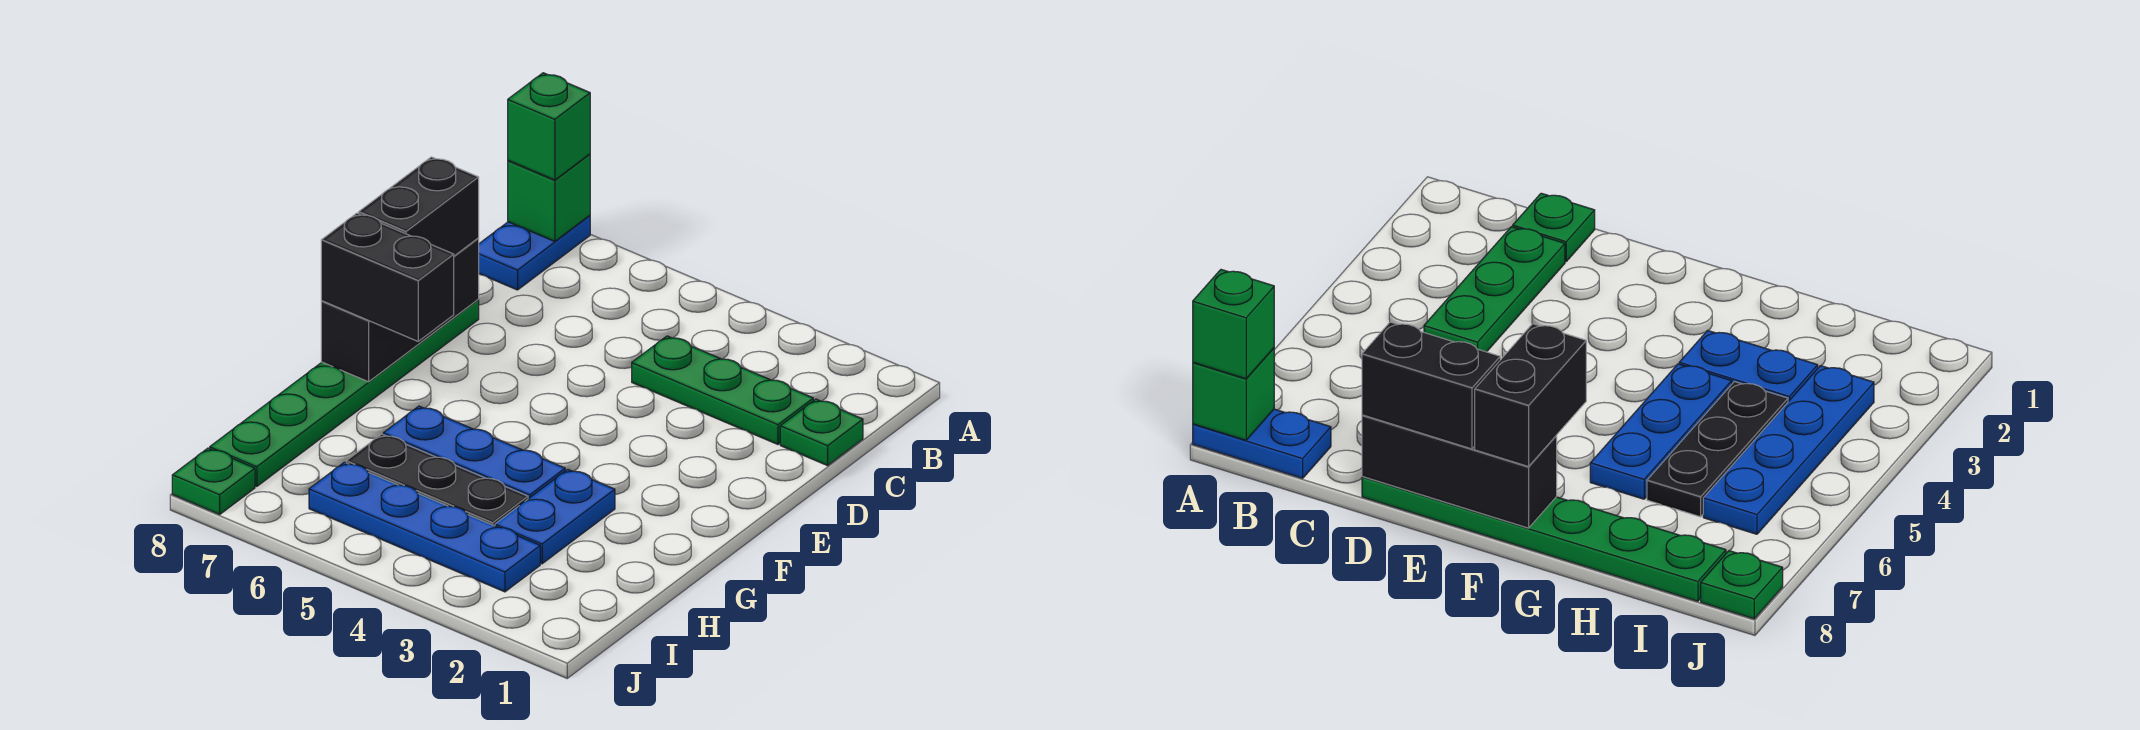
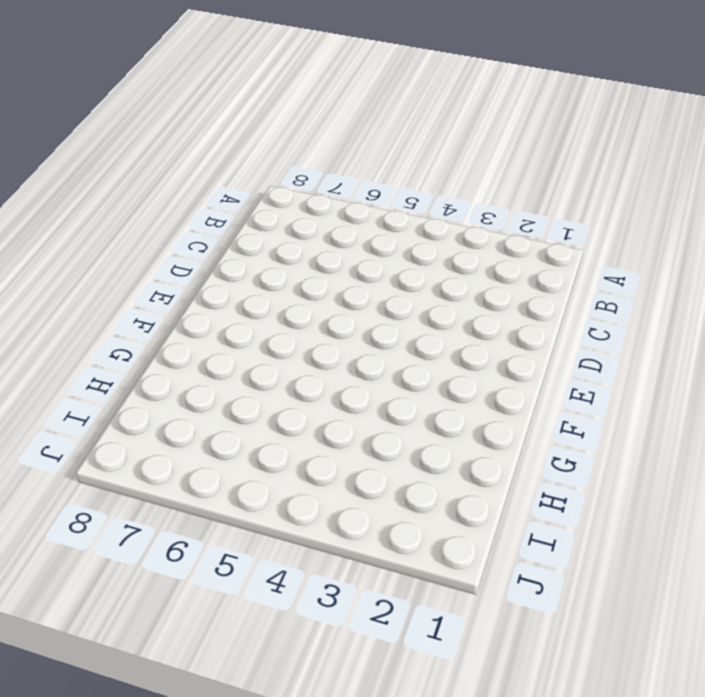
none -> blue plate A8:B8 level 1
none -> green plate C1 level 1
none -> green plate C2:C4 level 1

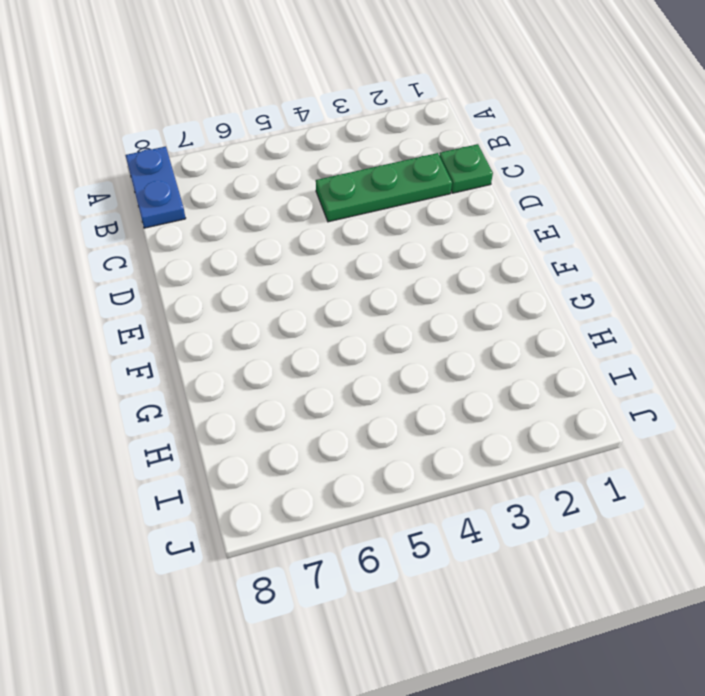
none -> green plate D8:I8 level 1
none -> blue plate G3:H3 level 1
none -> blue plate G4:G6 level 1

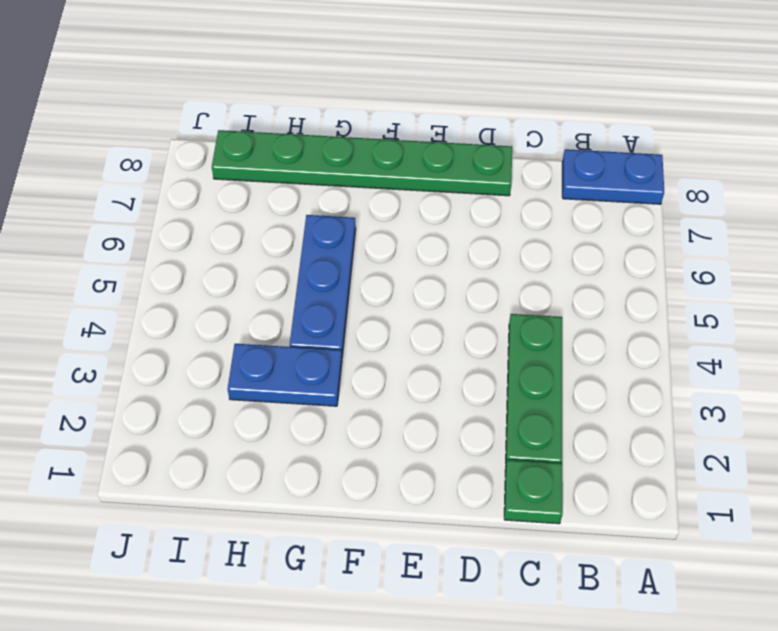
none -> black plate H4:H6 level 1
none -> blue plate I3:I6 level 1
none -> green plate J8 level 1

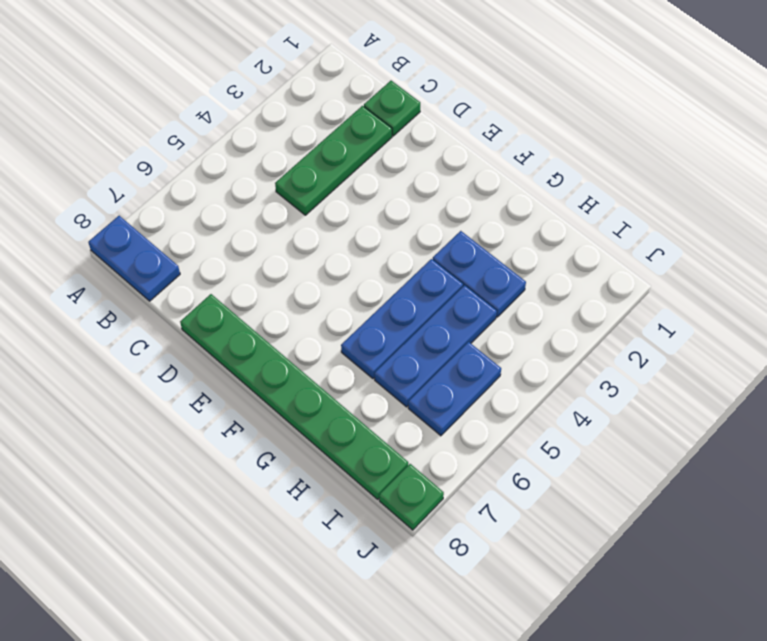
blue plate H4:H6 level 1 -> black plate H4:H6 level 1
blue plate I5:I6 level 1 -> blue plate I3:I6 level 1
none -> green brick A8 level 2
none -> black brick D8:F8 level 2
none -> green brick A8 level 3

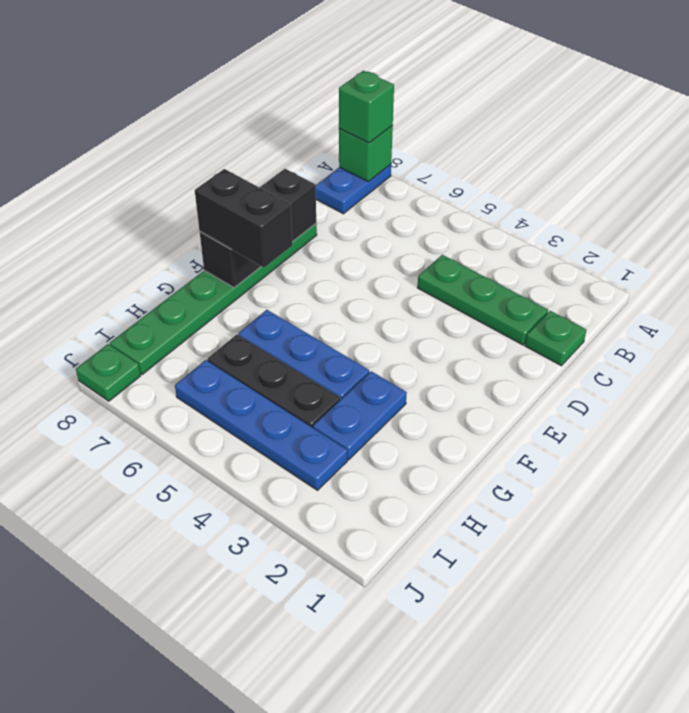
none -> black brick D8:E8 level 3

